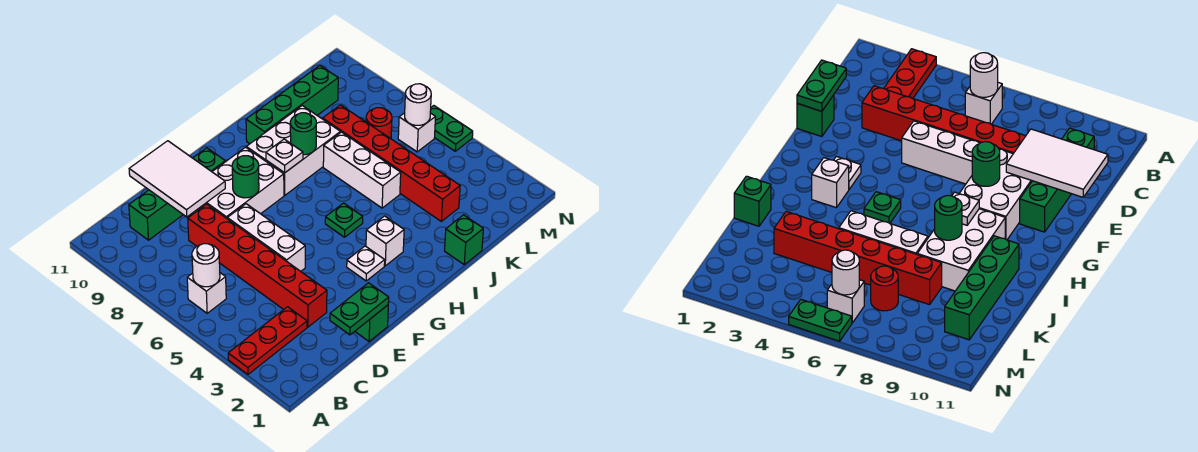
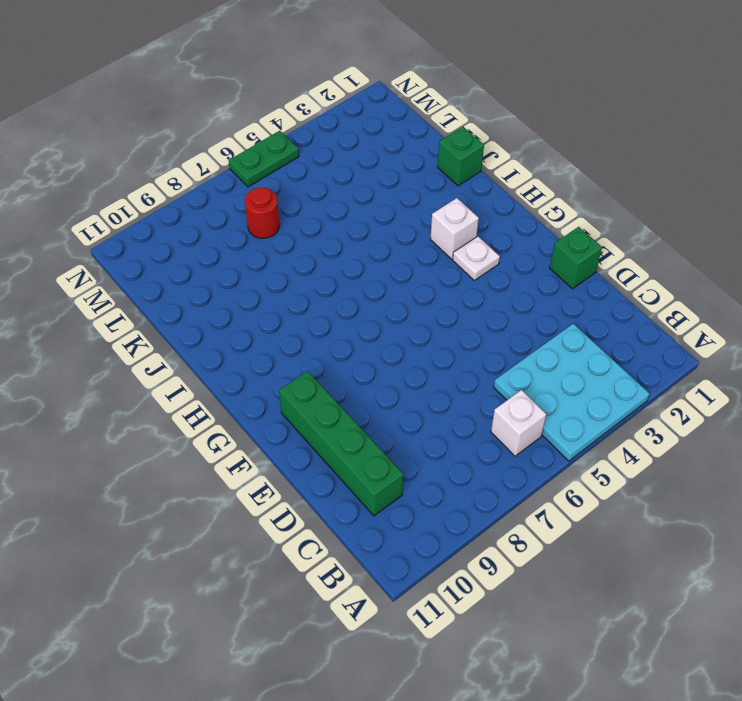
cyan plate A3:C5 level 1 -> red plate A3:C3 level 1
none -> red brick D3:D8 level 1
none -> white brick E5:E7 level 1
none -> white brick E8:G9 level 1

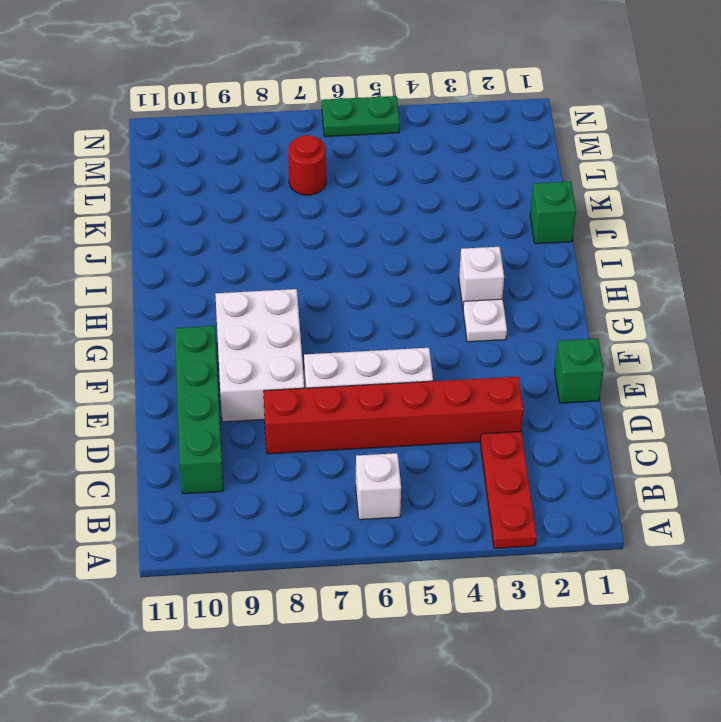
none -> green plate H5 level 1
none -> white brick H8:J9 level 1
none -> green brick I10:L10 level 1

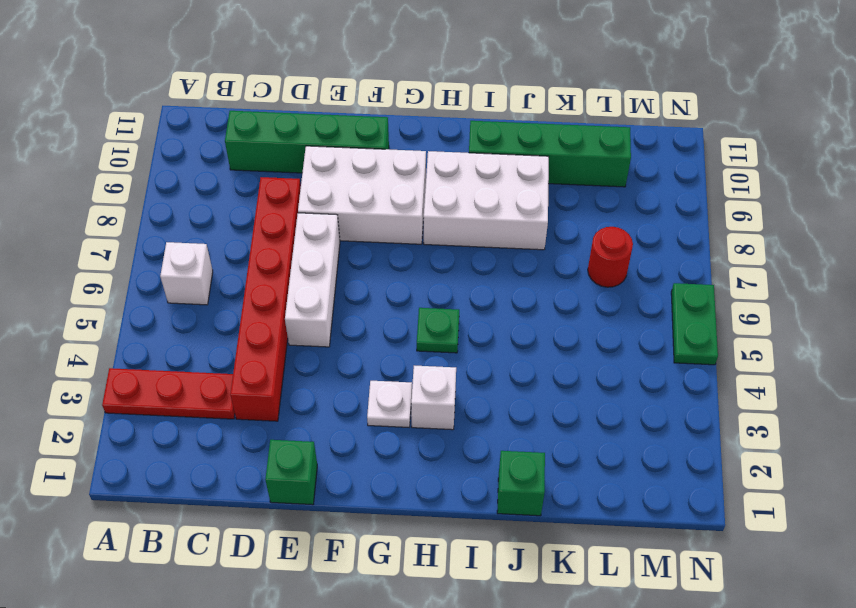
none -> white brick J5:J7 level 1
none -> red brick K3:K8 level 1
none -> white brick M6 level 1

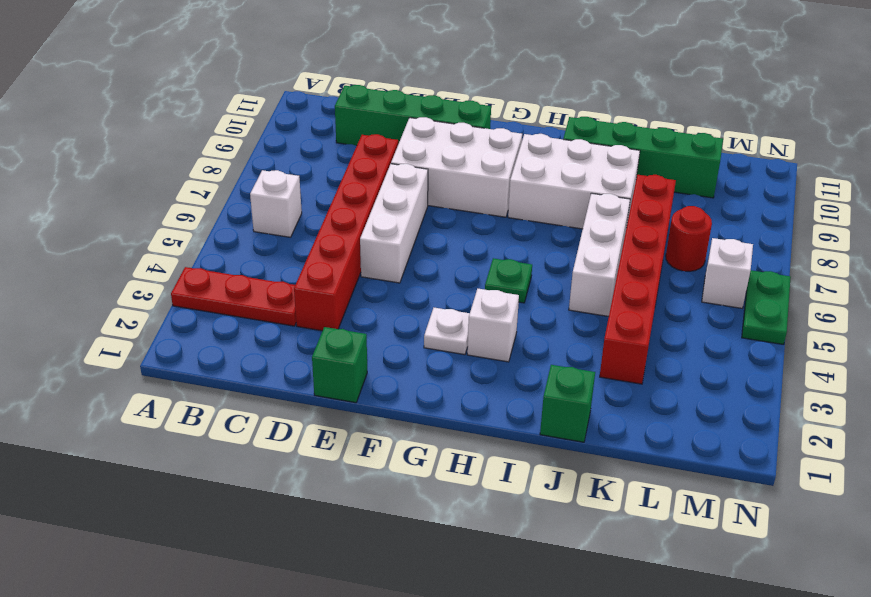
none -> white round brick B6 level 2
none -> green plate D1:E1 level 2
none -> white tile D9:E11 level 2

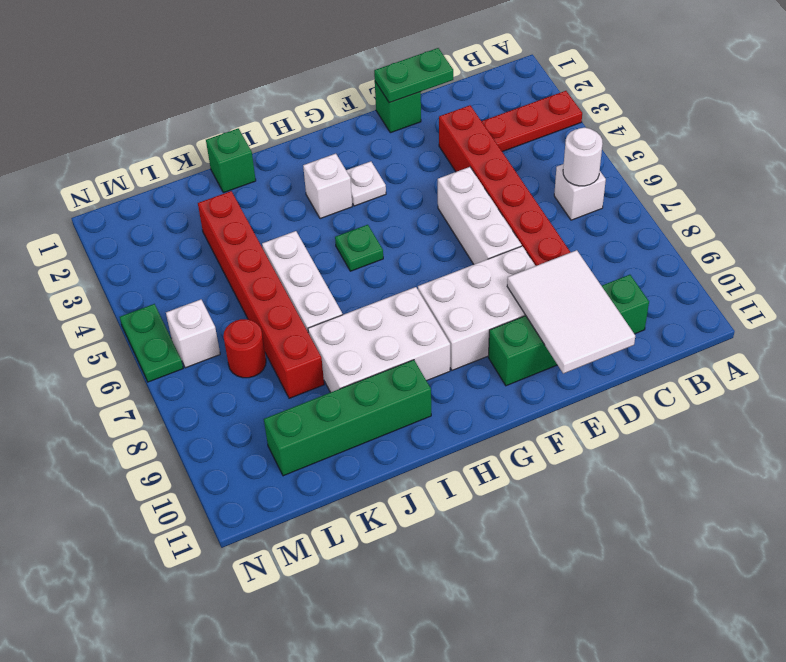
none -> green round brick F8 level 2
none -> white plate H8 level 2
none -> green round brick I8 level 2

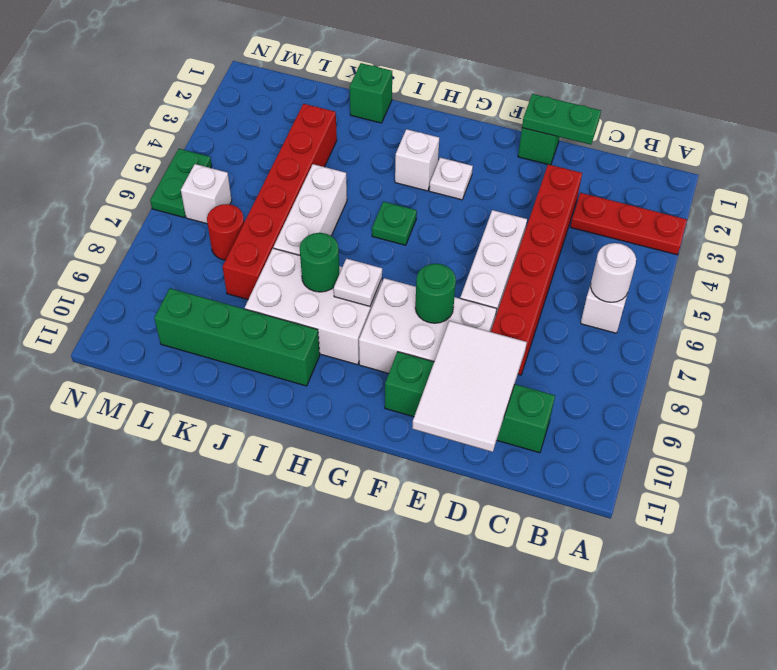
none -> white round brick M6 level 2

